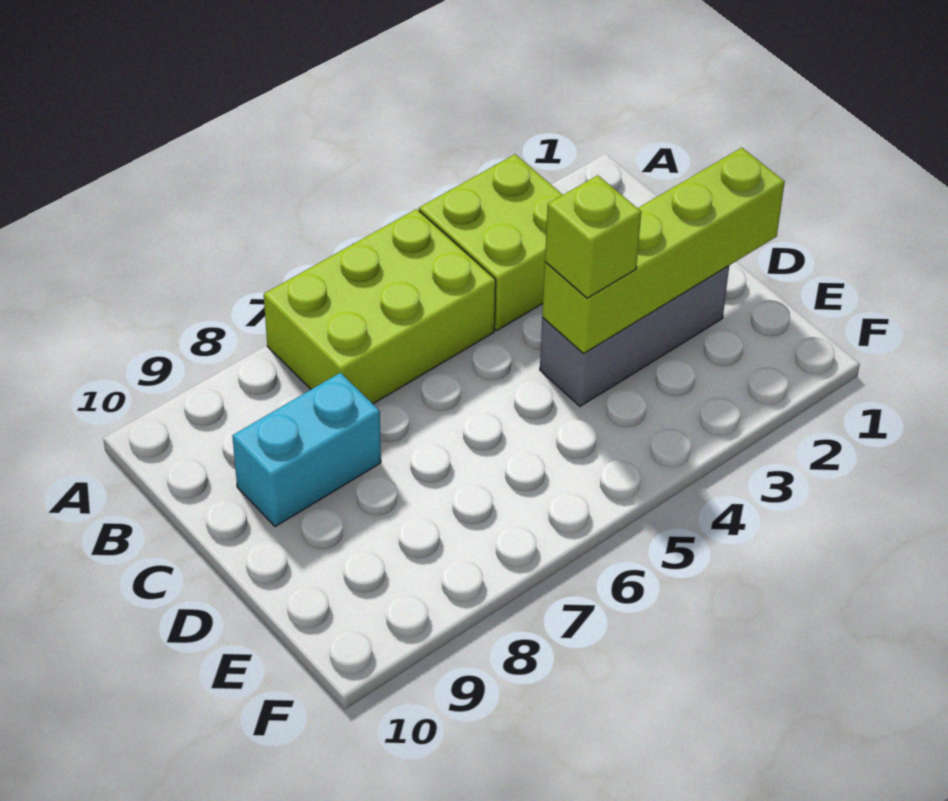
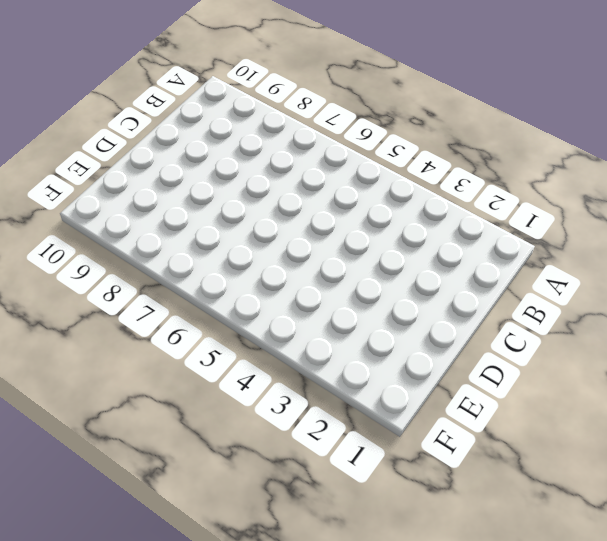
none -> lime brick A3:B4 level 1
none -> lime brick A5:B7 level 1

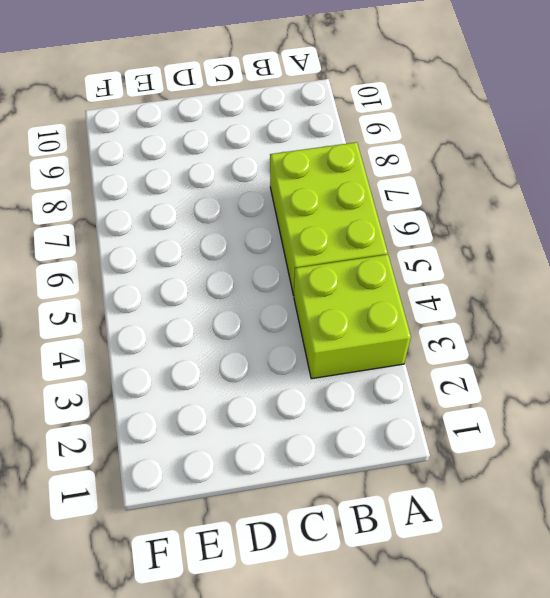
none -> cyan brick C8:C9 level 1
none -> grey brick D2:D4 level 1

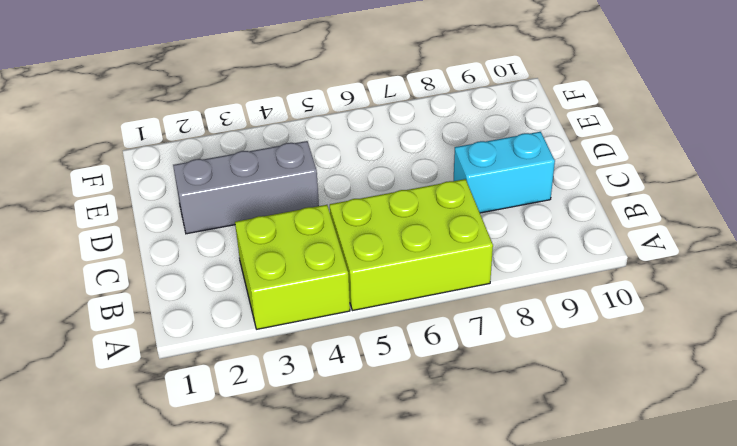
none -> lime brick D1:D4 level 2
none -> lime brick D4 level 3

